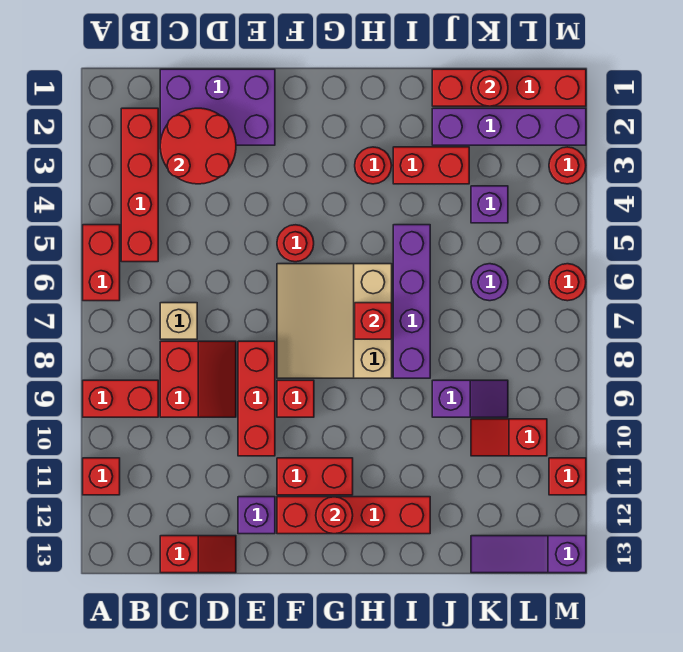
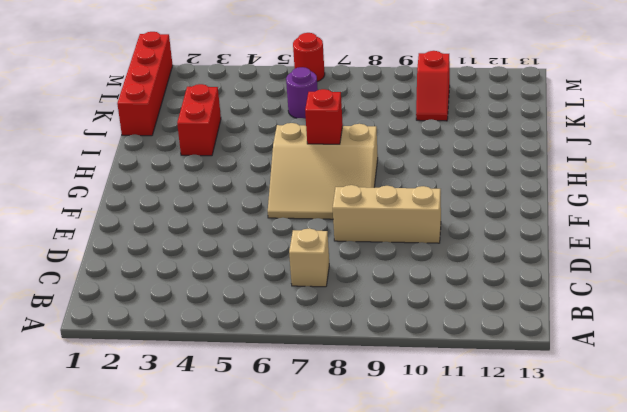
tan brick E8:E10 level 1 -> red brick E8:E10 level 1
none -> red brick A5:A6 level 1
none -> red brick A9:B9 level 1
none -> red brick A11 level 1
none -> red brick B2:B5 level 1

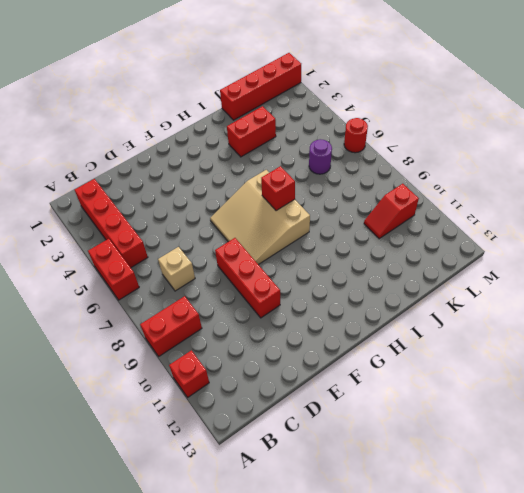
none -> purple brick C1:E2 level 1
none -> red slope C8:D9 level 1 top C
none -> red slope C13:D13 level 1 top C
none -> purple brick E12 level 1

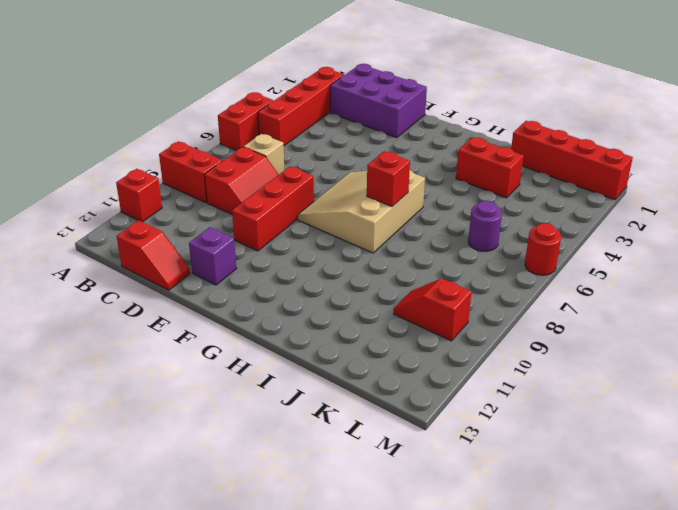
none -> red round brick F5 level 1
none -> red brick F9 level 1
none -> red brick F11:G11 level 1
none -> red brick F12:I12 level 1

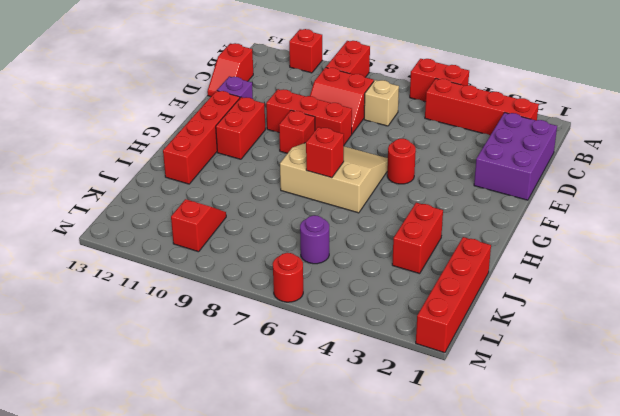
none -> red round brick H3 level 1
none -> purple brick I5:I8 level 1
none -> purple brick J2:M2 level 1
none -> purple slope J9:K9 level 1 top J

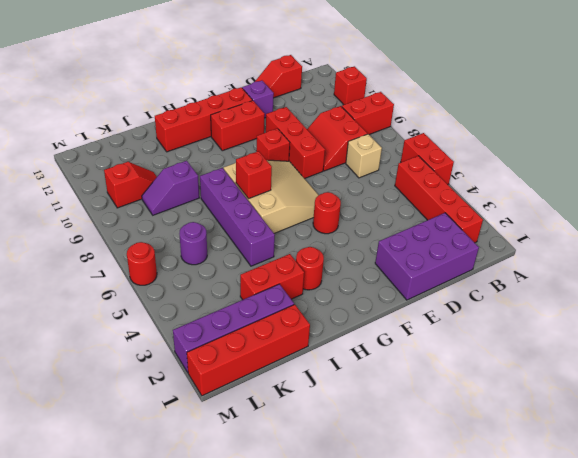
none -> purple brick K4 level 1
none -> purple slope K13:M13 level 1 top M
none -> red round brick M3 level 1
none -> red brick M11 level 1

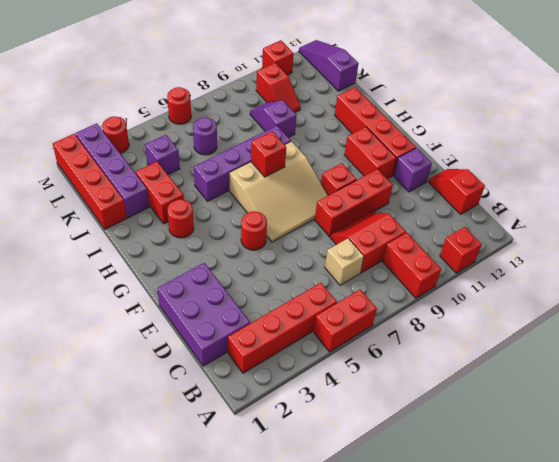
purple slope K13:M13 level 1 top K -> purple slope K13:M13 level 1 top M
none -> red round brick C2:D3 level 2
none -> red round brick G12 level 2
none -> red round brick K1 level 2

